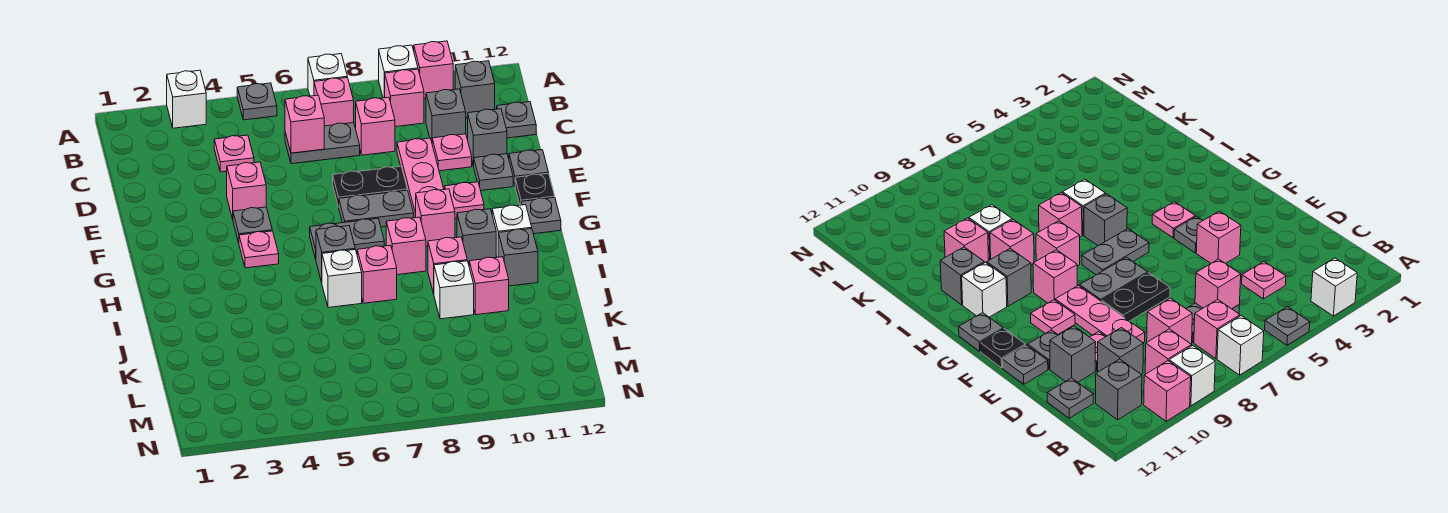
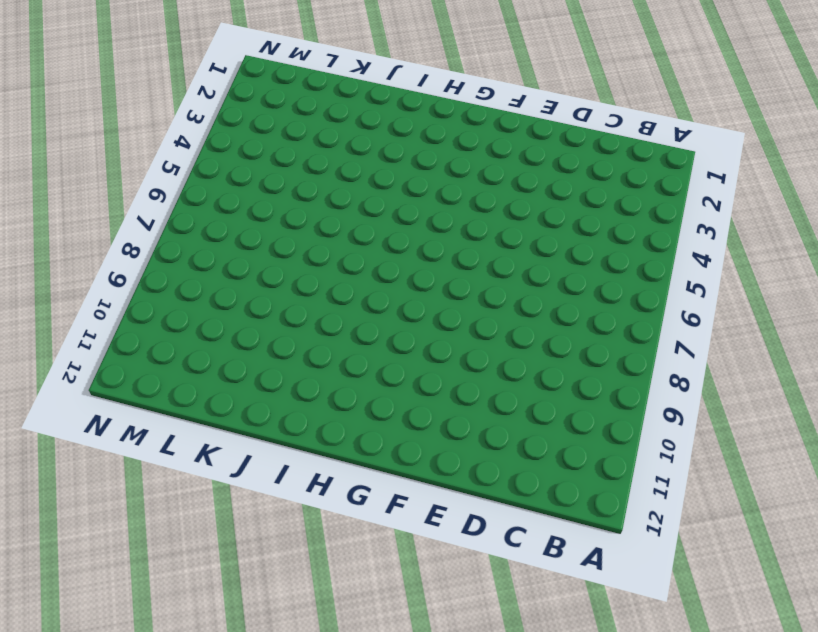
none -> white brick A3 level 1
none -> grey plate A5 level 1
none -> white brick A7 level 1
none -> white brick A9 level 1

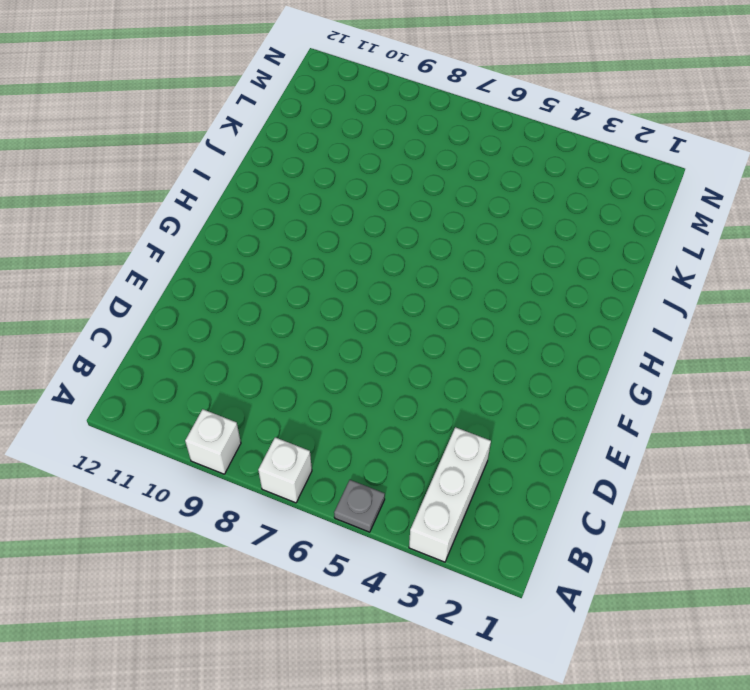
white brick A3:C3 level 1 -> white brick A3 level 1
none -> pink brick A10 level 1
none -> pink brick B7 level 1
none -> pink brick B9 level 1
none -> grey brick B11 level 1

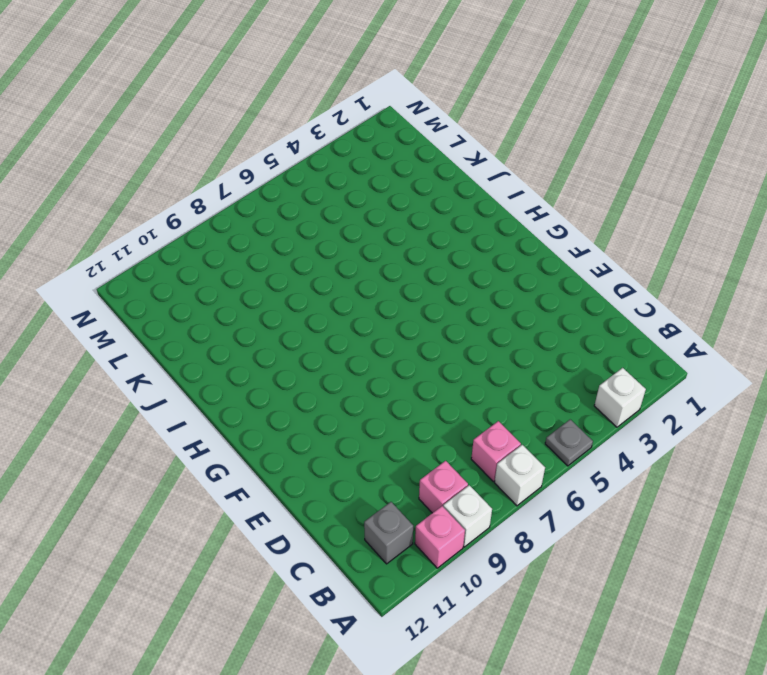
none -> pink plate C4 level 1
none -> grey plate C6:C7 level 1
none -> pink brick C8 level 1
none -> grey brick C10 level 1

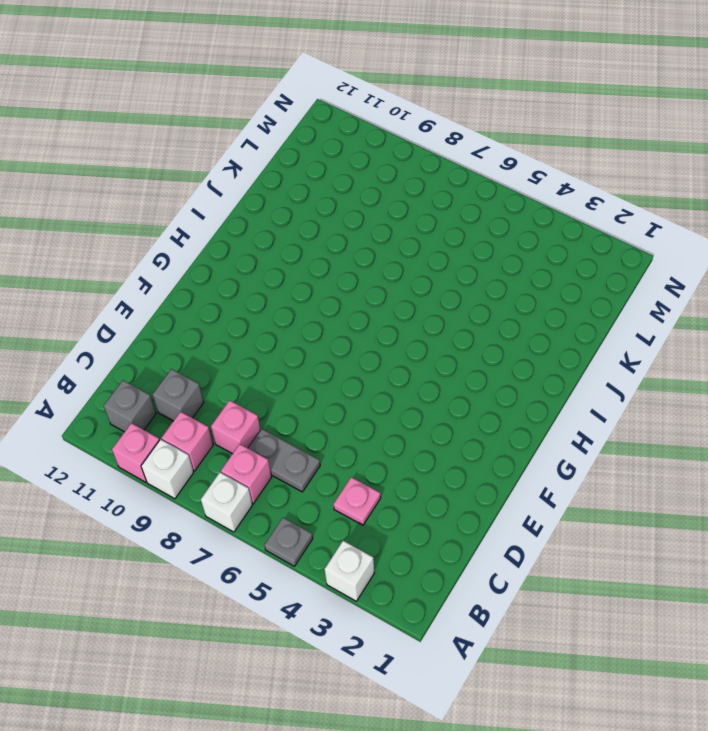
none -> grey plate C12 level 1
none -> pink plate D9:F9 level 1
none -> pink plate D10 level 1
none -> grey brick D11 level 1

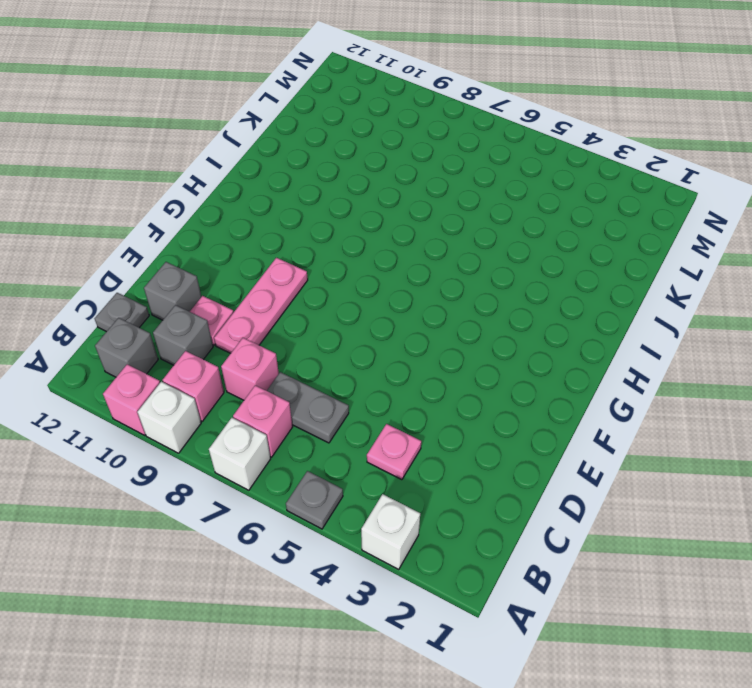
none -> pink brick E4 level 1
none -> black plate E7:E8 level 1
none -> grey plate E11 level 1
none -> grey plate E12 level 1

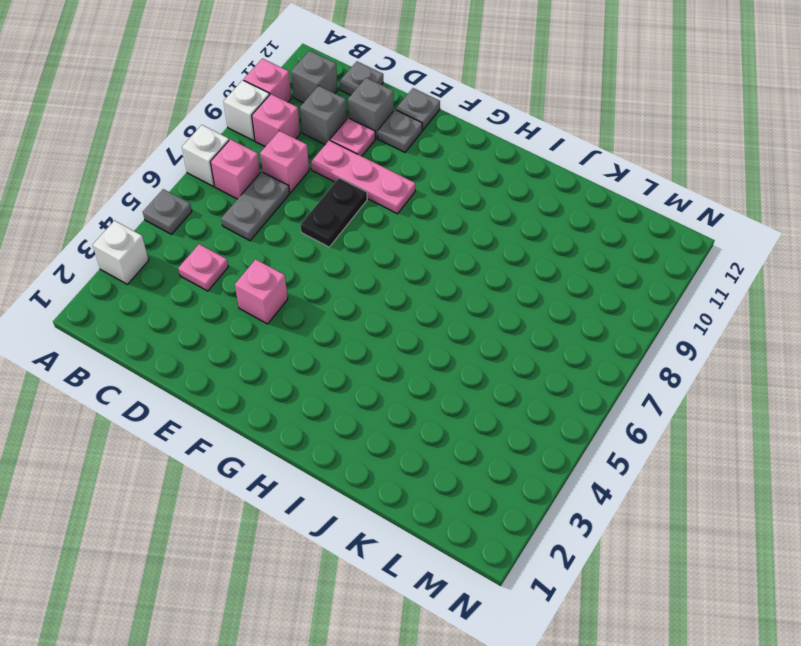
none -> grey plate F4 level 1
none -> grey plate F7:F8 level 1
none -> pink plate F10 level 1
none -> black plate F12 level 1

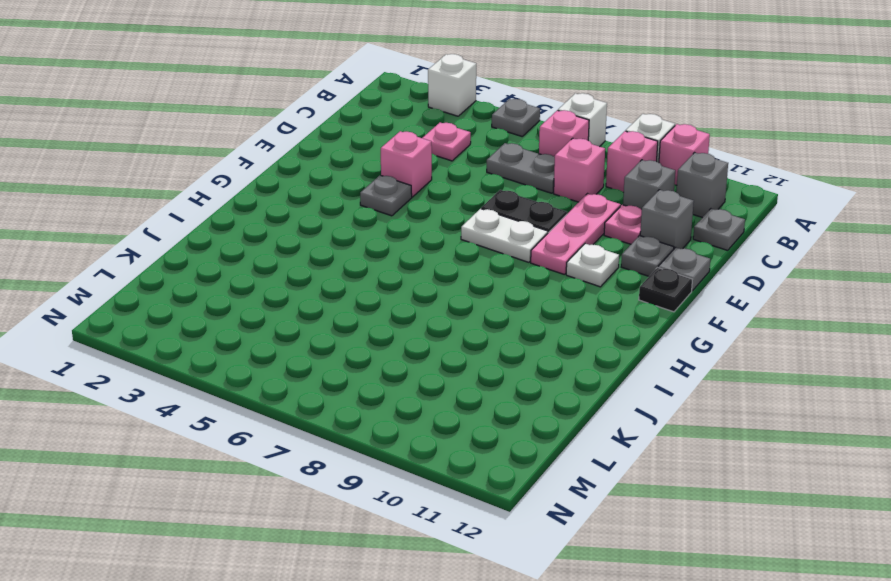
white plate F7:F8 level 1 -> grey plate F7:F8 level 1
white plate F10 level 1 -> pink plate F10 level 1
none -> pink plate G4 level 1
none -> grey plate G6:G7 level 1
none -> pink brick G9 level 1
none -> grey plate G12 level 1

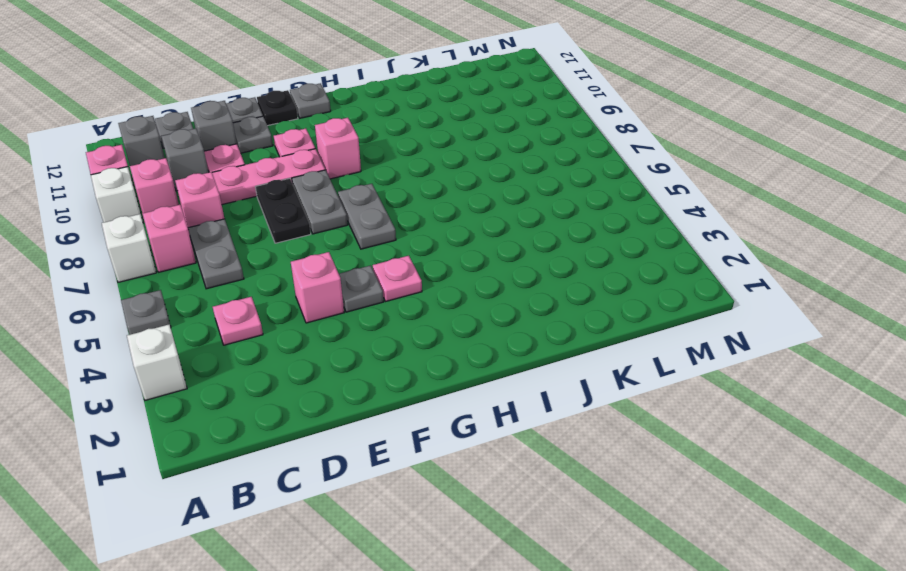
none -> grey brick H6 level 1
none -> pink brick H8 level 1
none -> grey brick H10 level 1
none -> white brick H11 level 1

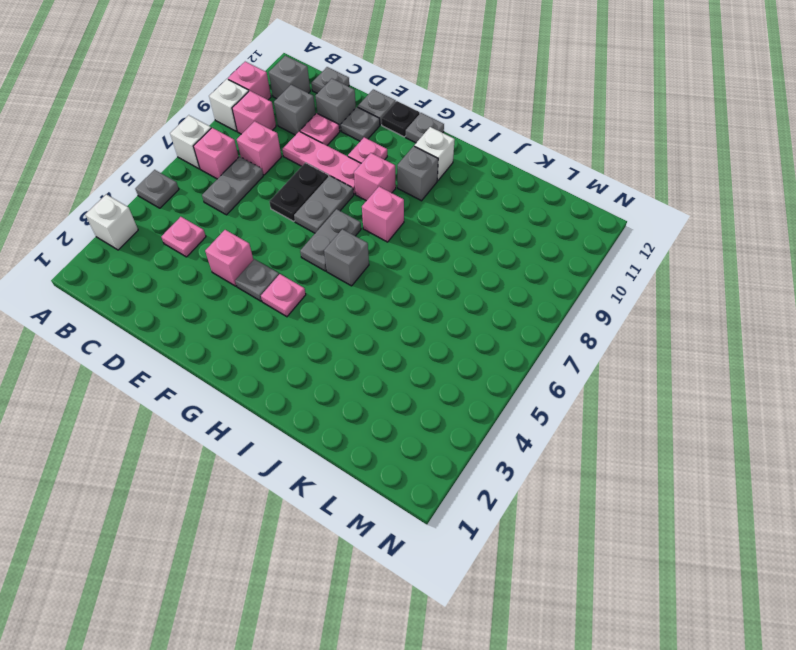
none -> white brick I6 level 1
none -> pink brick I7 level 1
none -> pink brick I9 level 1
none -> grey brick I11 level 1

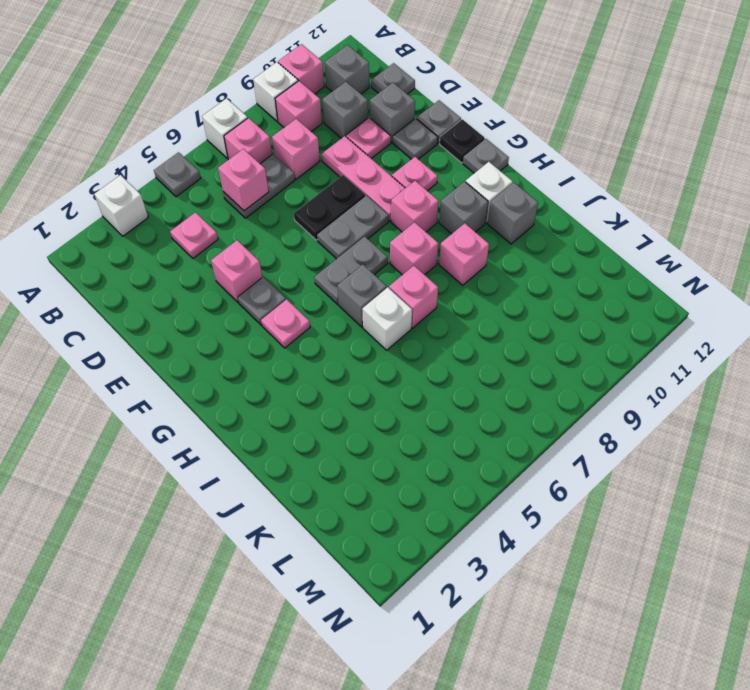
none -> white brick J9 level 1
none -> pink brick J10 level 1

